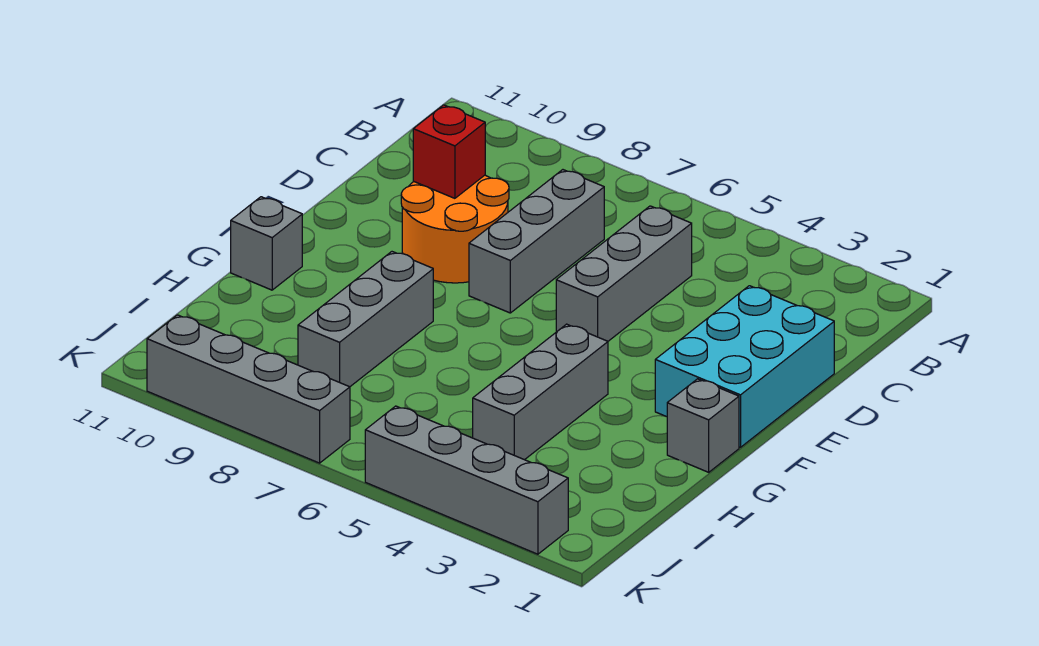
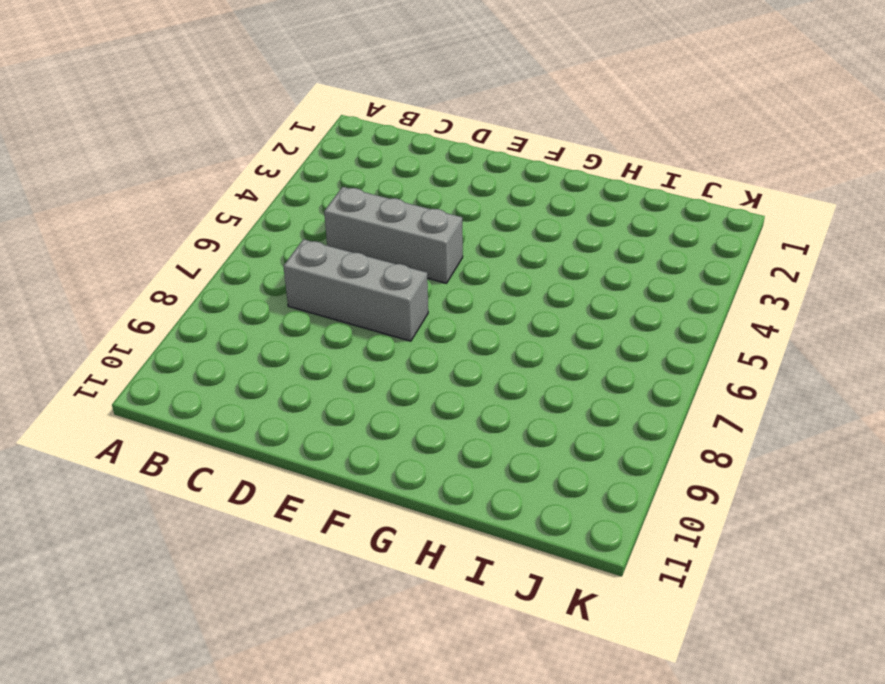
none -> cyan brick D1:F2 level 1
none -> orange round brick D8:E9 level 1

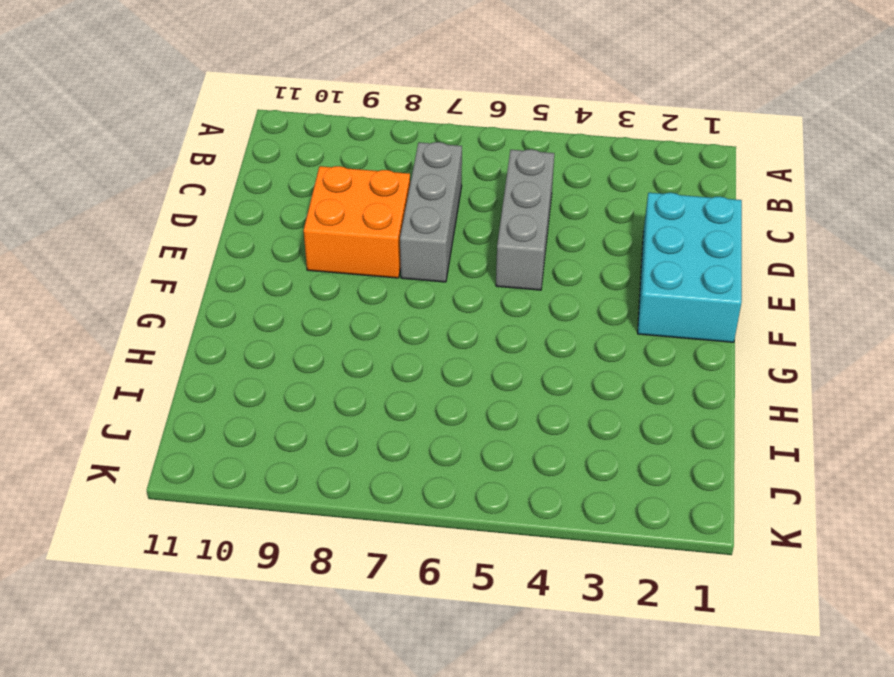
orange brick D8:E9 level 1 -> orange round brick D8:E9 level 1
none -> grey brick G1 level 1
none -> grey brick G4:I4 level 1

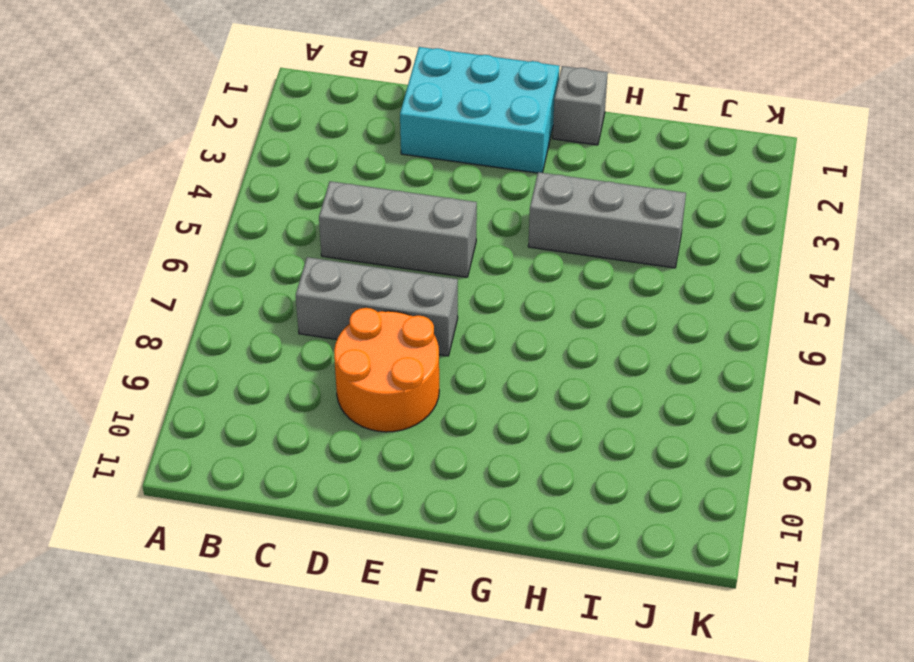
none -> grey brick G8:I8 level 1
none -> grey brick G11 level 1

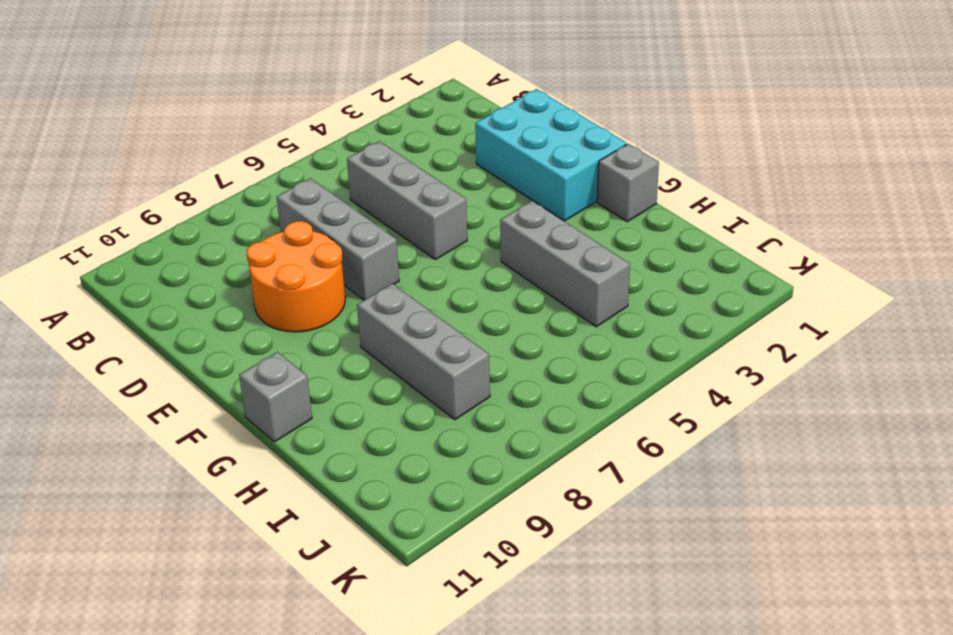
none -> grey brick K2:K5 level 1
none -> grey brick K7:K10 level 1

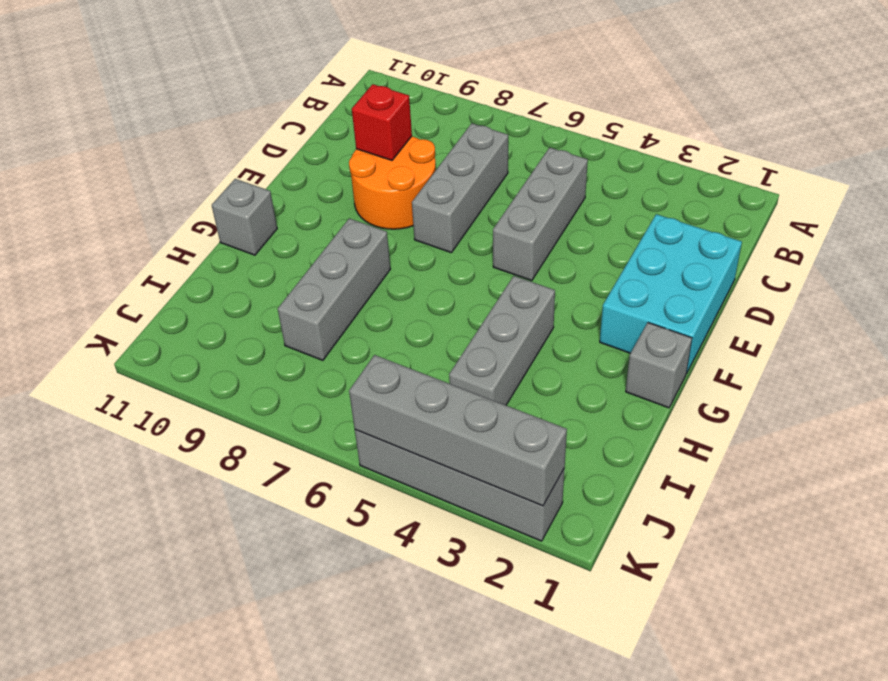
grey brick K2:K5 level 2 -> grey brick K7:K10 level 1

